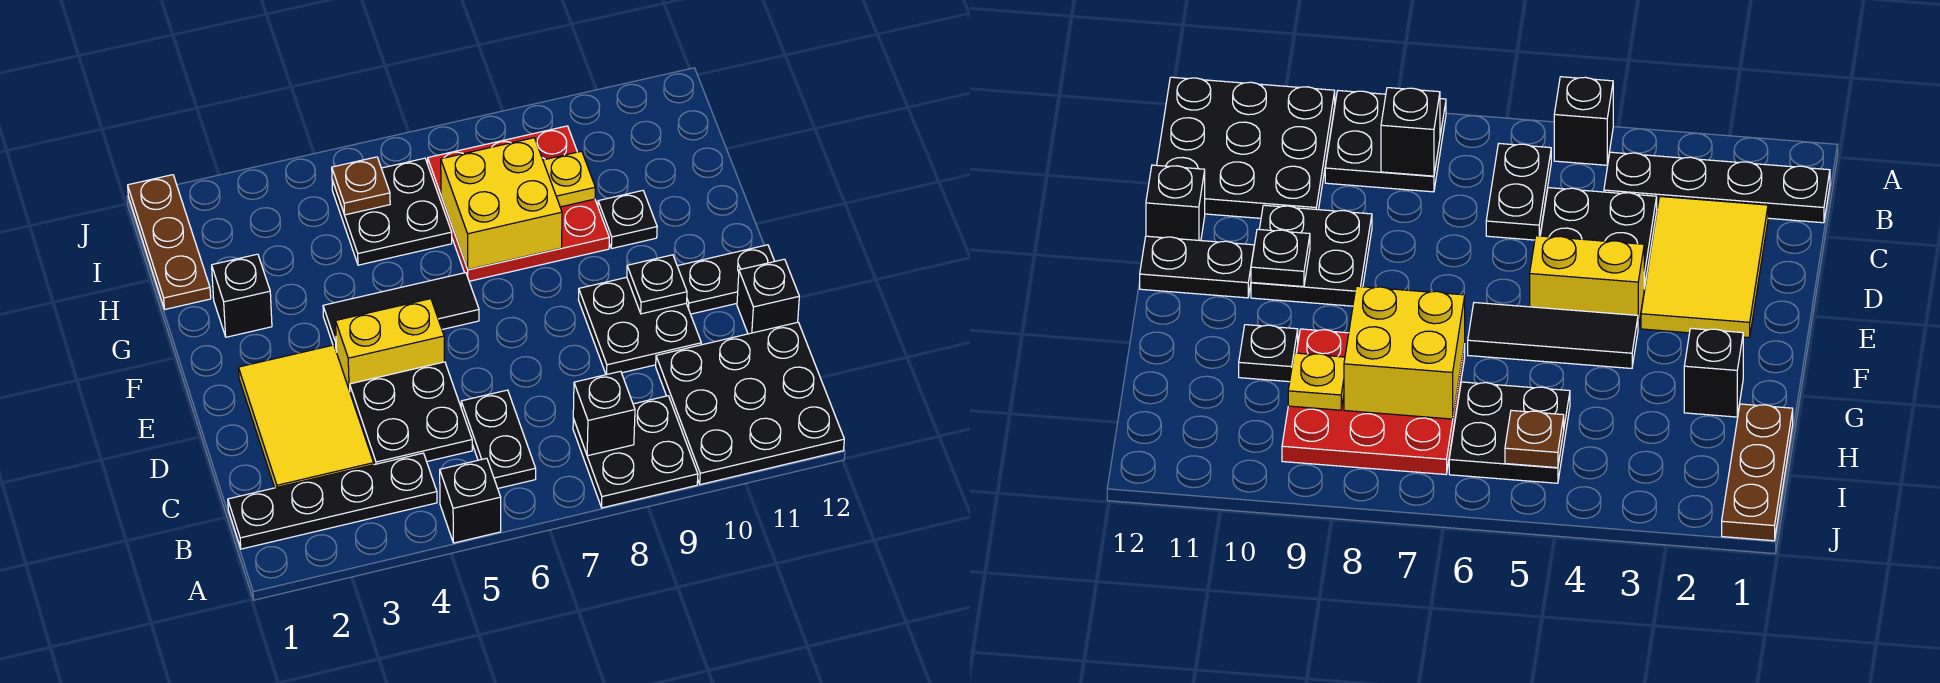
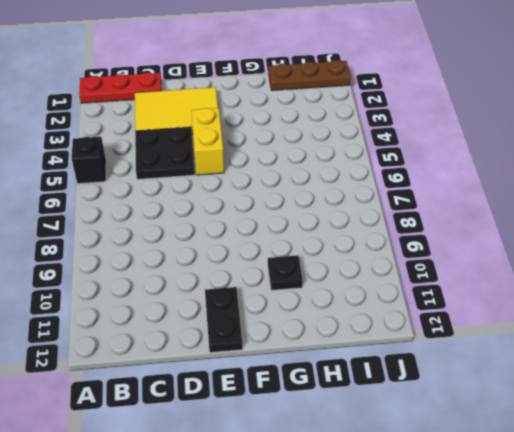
red plate A1:C1 level 1 -> black plate B1:B4 level 1
none -> black plate A8:B9 level 1
none -> black plate A10:C12 level 1
none -> black plate B6:C6 level 1

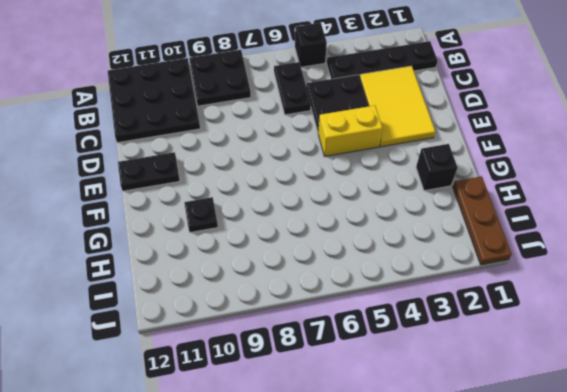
none -> black plate D9:E10 level 1
none -> black brick D12 level 1
none -> black tile F4:F6 level 1

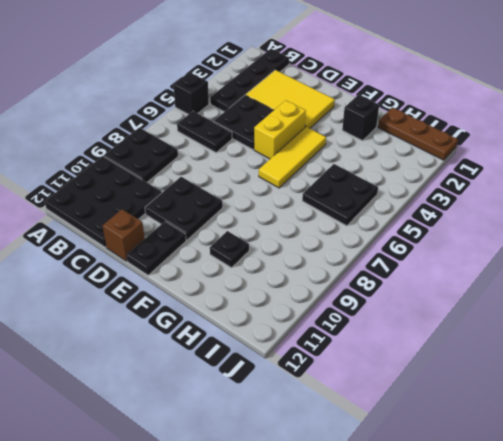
brown brick D12 level 1 -> black brick D12 level 1
yellow tile F4:F6 level 1 -> black tile F4:F6 level 1
none -> red plate G7:I9 level 1
none -> black brick B8 level 2
none -> black plate E10 level 2

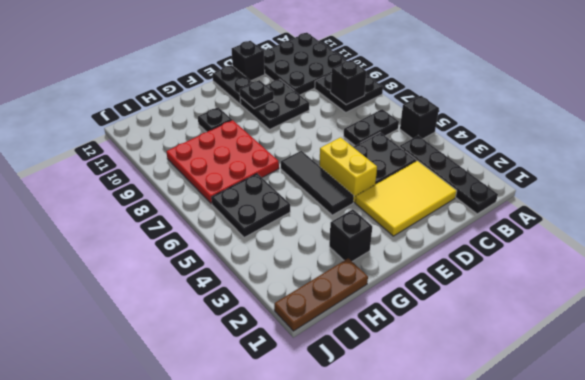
none -> yellow brick G7:H8 level 2
none -> yellow plate H9 level 2
none -> brown plate I5 level 2

